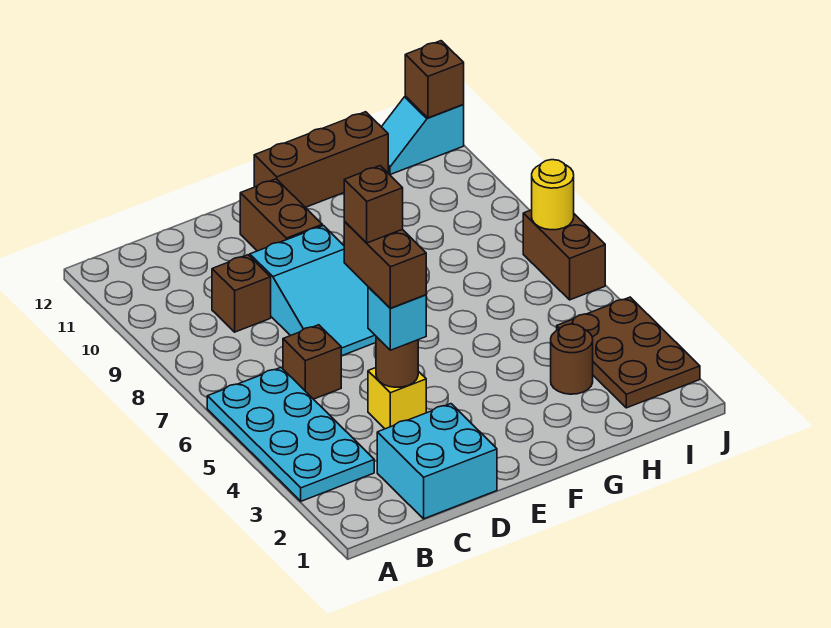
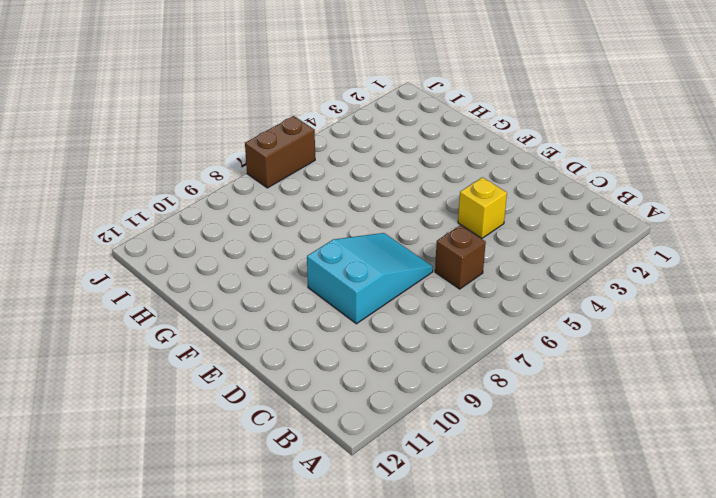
none -> cyan plate A3:B6 level 1
none -> cyan brick C1:D2 level 1
none -> brown brick C9 level 1

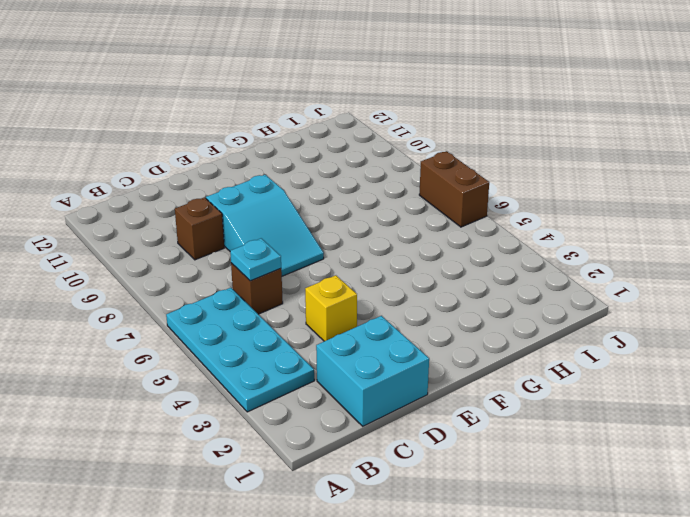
cyan plate C6 level 2 -> none
none -> brown brick E10:E11 level 1
none -> brown brick F12:H12 level 1
none -> brown round brick H3 level 1

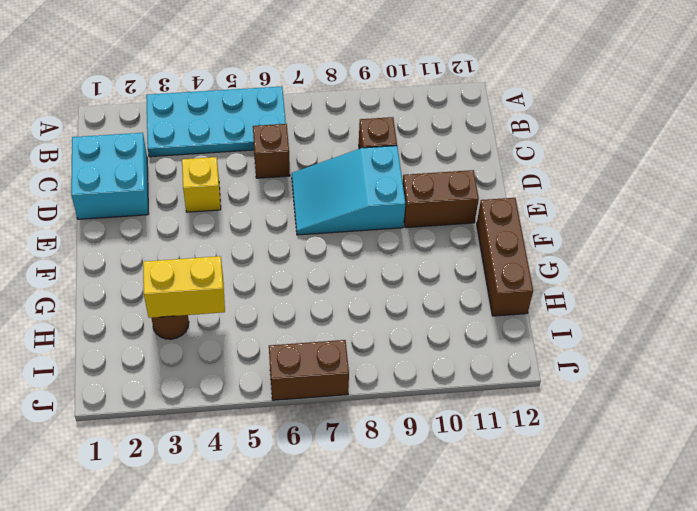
yellow brick H3:H4 level 2 -> none
none -> brown plate I2:J4 level 1
none -> cyan slope I12:J12 level 1 top J
none -> brown round brick D4 level 2

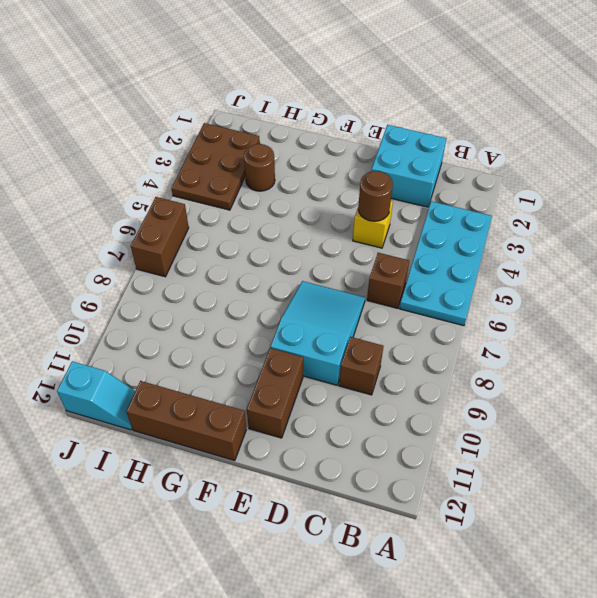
none -> yellow round brick J7 level 2
none -> brown brick J12 level 2
none -> cyan brick D4 level 3

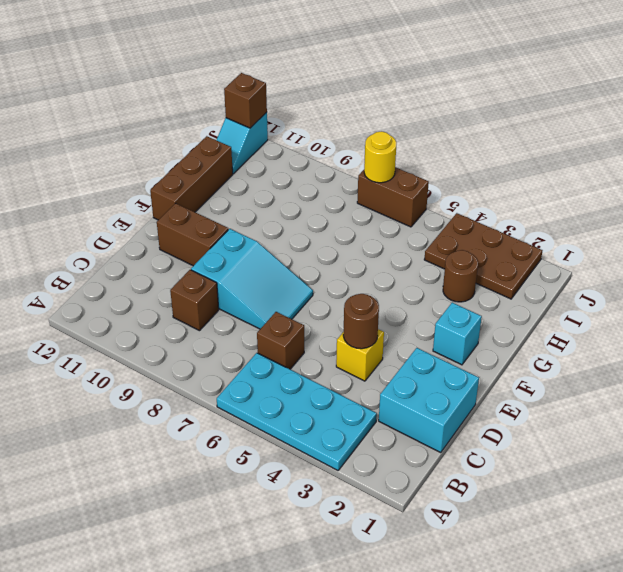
cyan brick F2 level 1 -> cyan brick D4 level 3
none -> brown brick D4:D5 level 4
none -> brown brick D5 level 5

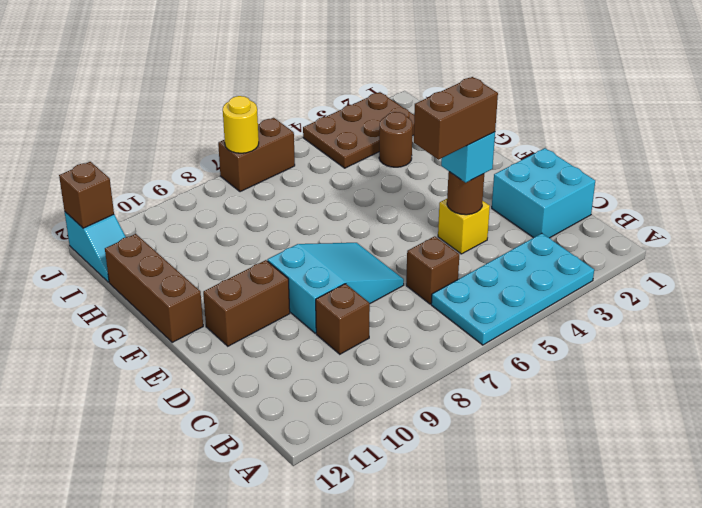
none -> brown brick D5 level 5

